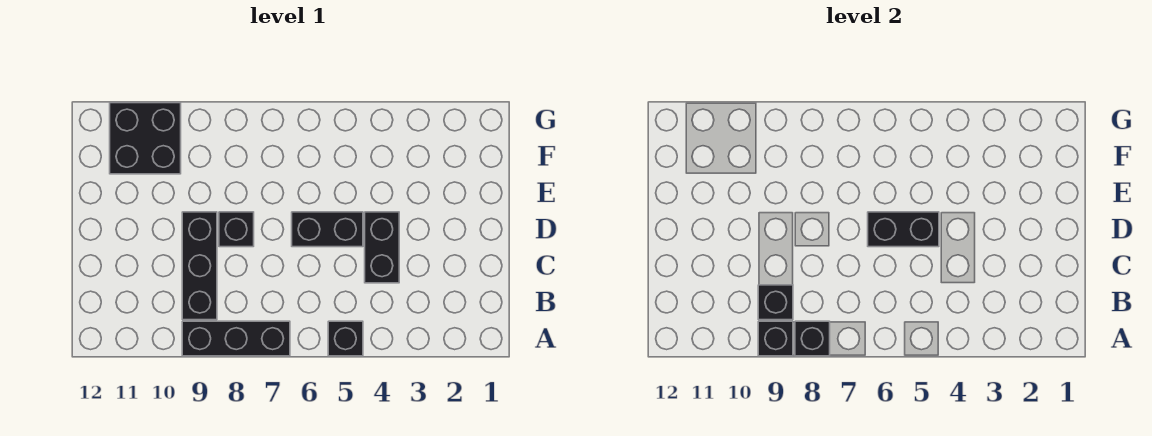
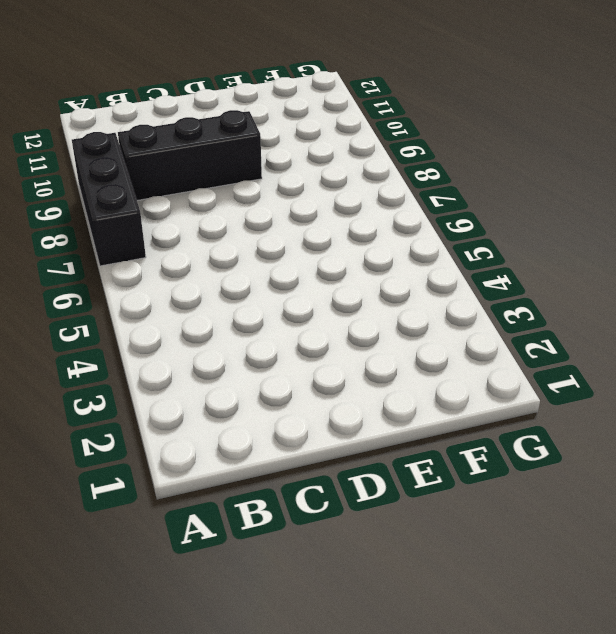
none -> black brick A5 level 1
none -> black brick C4:D4 level 1

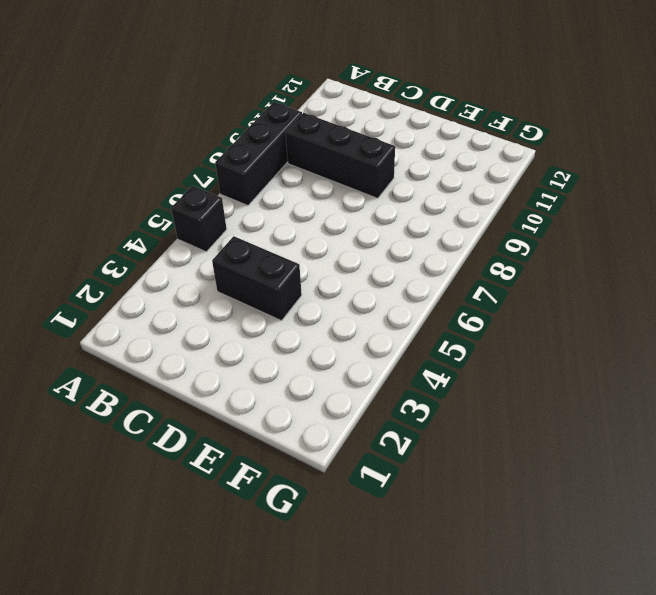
none -> black brick D5:D6 level 1
none -> black brick D8 level 1

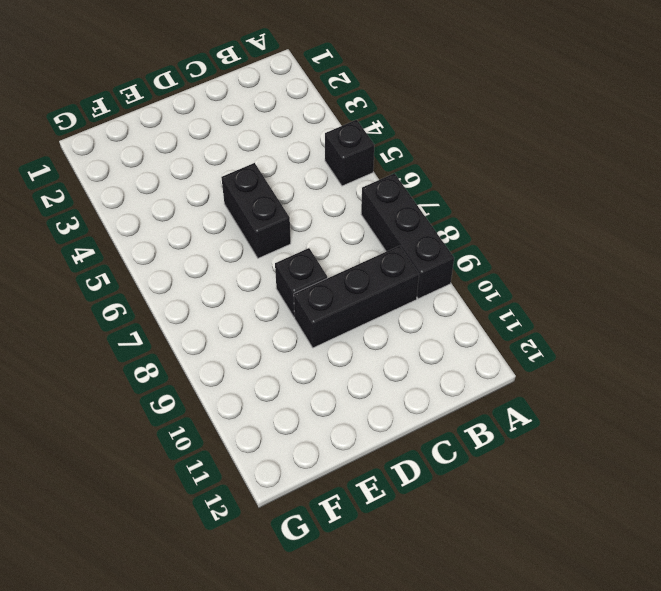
none -> black brick C4:D4 level 1
none -> black brick F10:G11 level 1

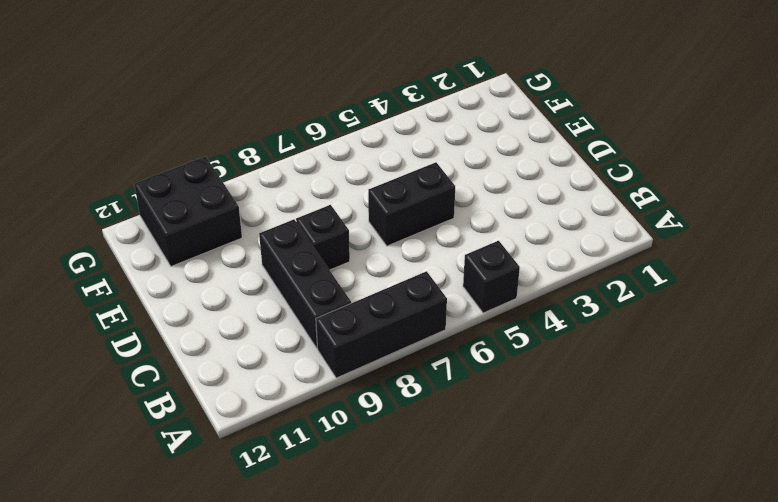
none -> black brick C4:D4 level 1
none -> black brick A8 level 2

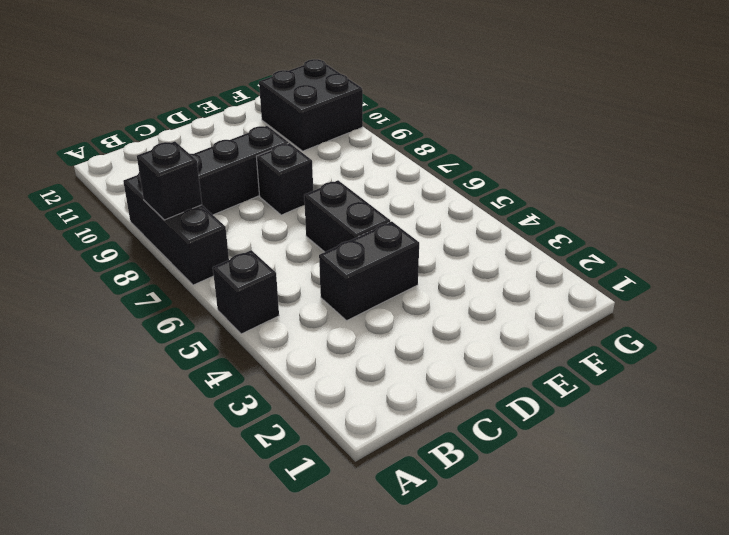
none -> black brick A9 level 2
none -> black brick B9 level 2

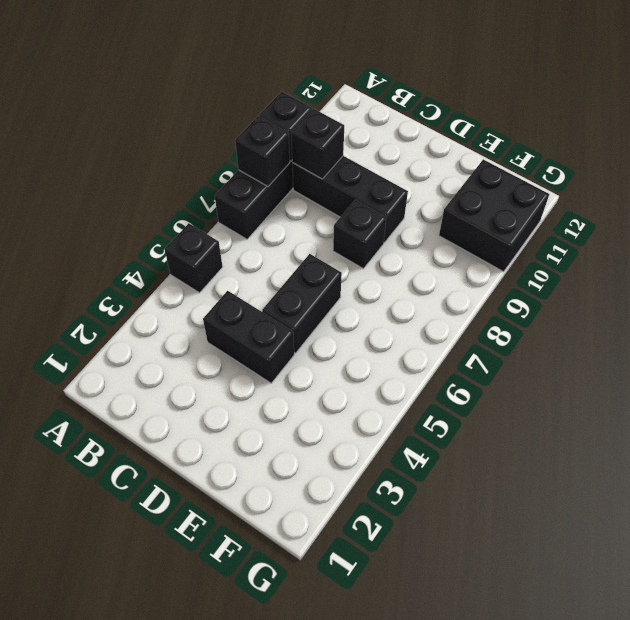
none -> black brick D5:D6 level 2

